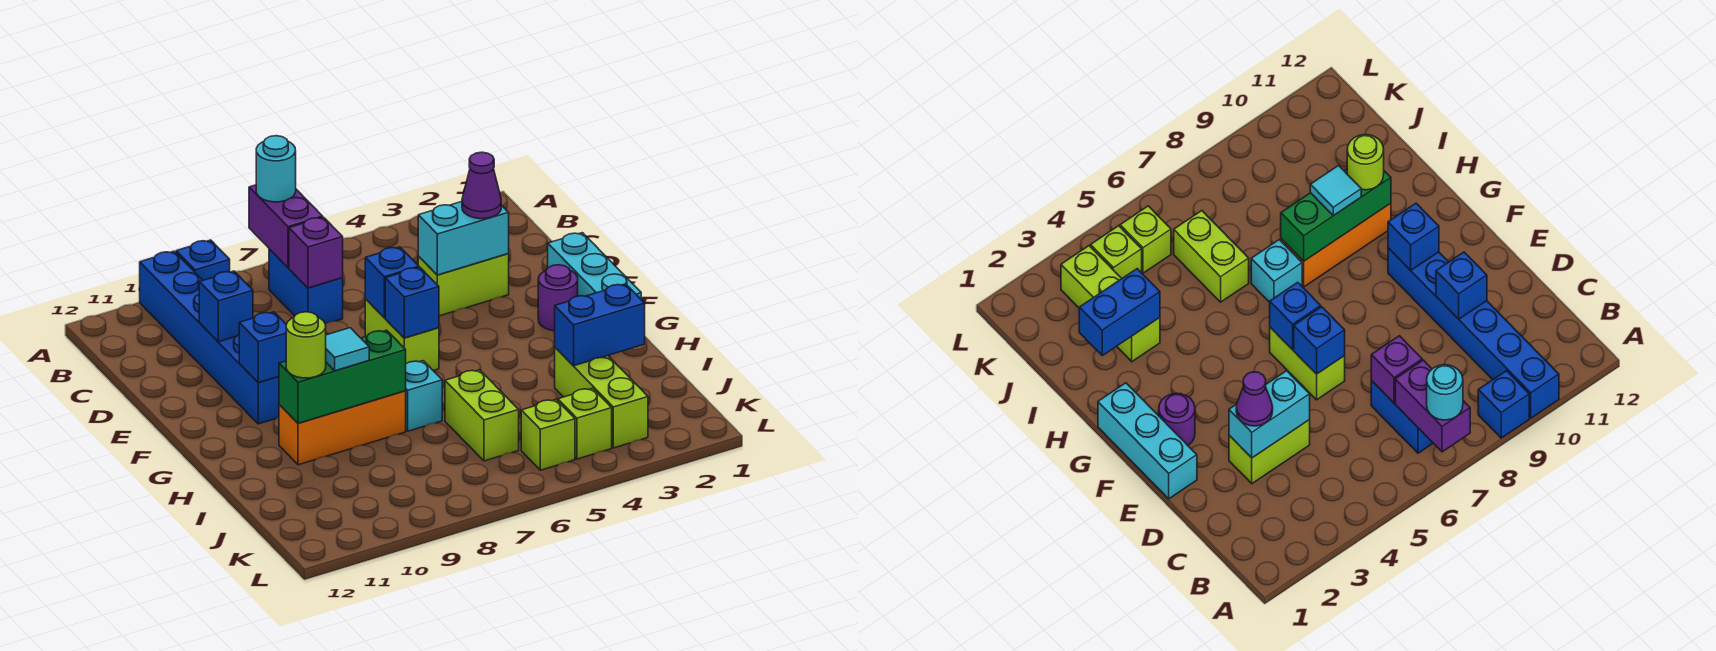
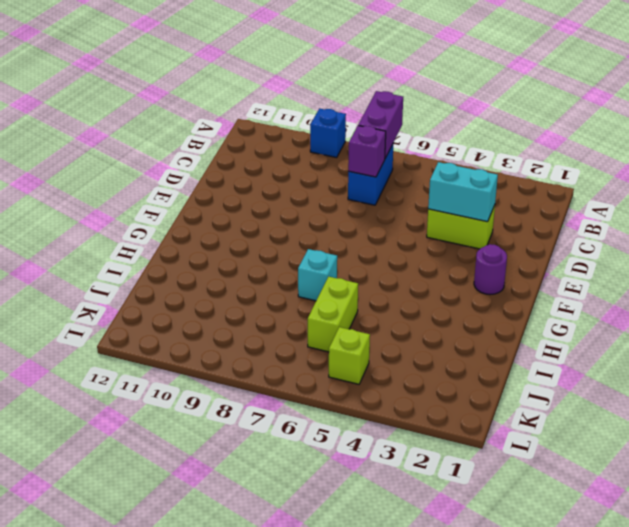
none -> blue brick A10:F10 level 1
none -> cyan brick E1:G1 level 1
none -> lime brick E6:F6 level 1

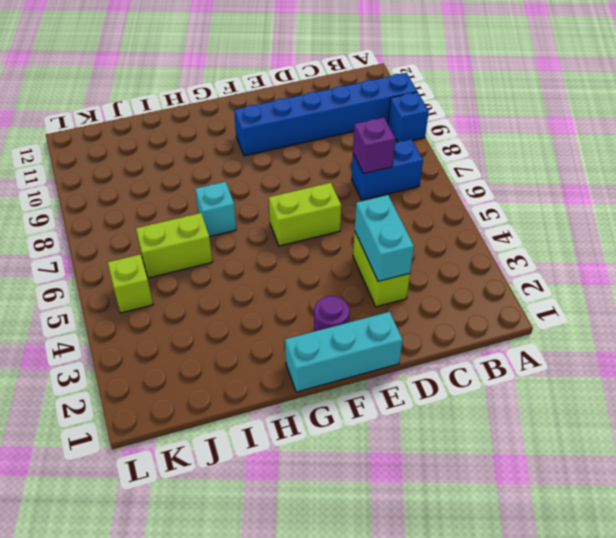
none -> orange brick H8:H10 level 1
none -> lime brick I3:K3 level 1
none -> lime brick K4 level 1

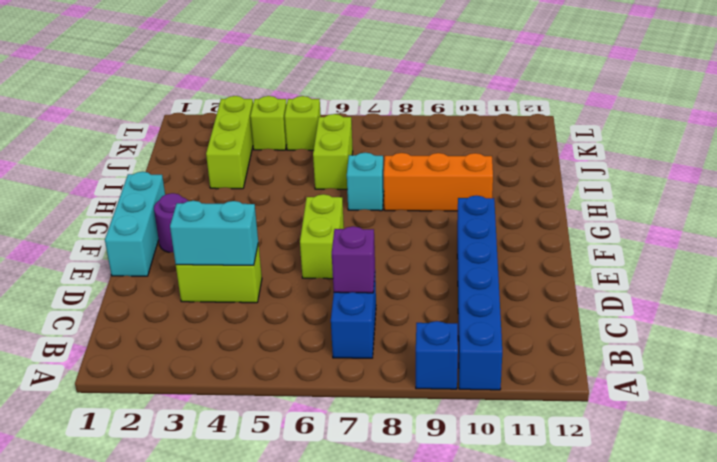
none -> purple brick A7:B7 level 2
none -> blue brick D10 level 2
none -> blue brick E6 level 2

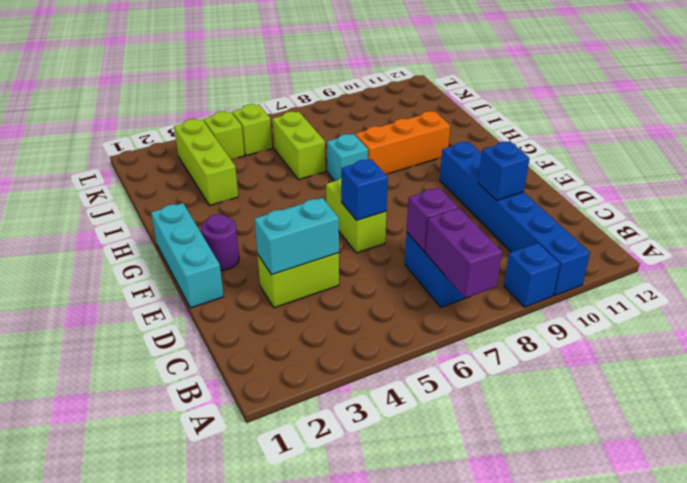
none -> blue brick F6 level 2
none -> blue brick F10 level 2
none -> green brick H8:H10 level 2

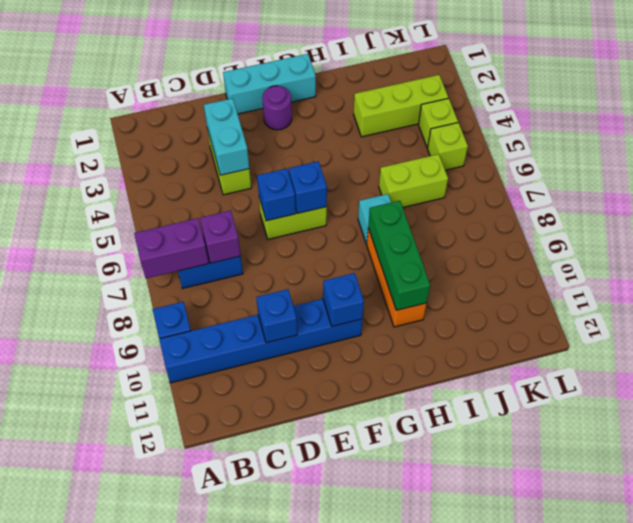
none -> blue brick I2:I3 level 2
none -> cyan round brick A7 level 3
none -> purple cone D3 level 3

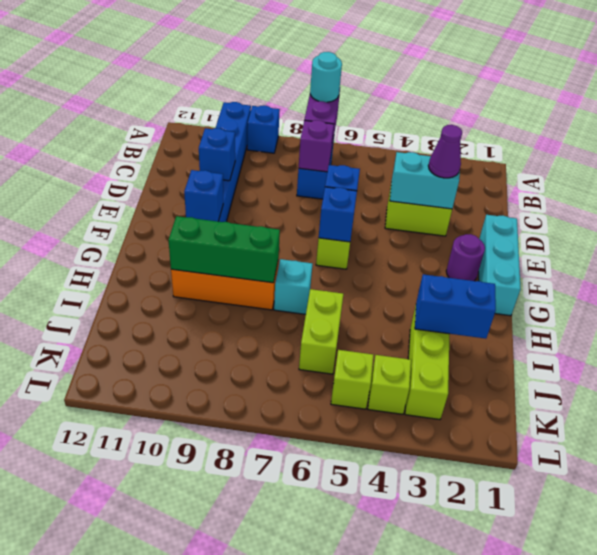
none -> cyan tile H9 level 3
none -> lime round brick H10 level 3

